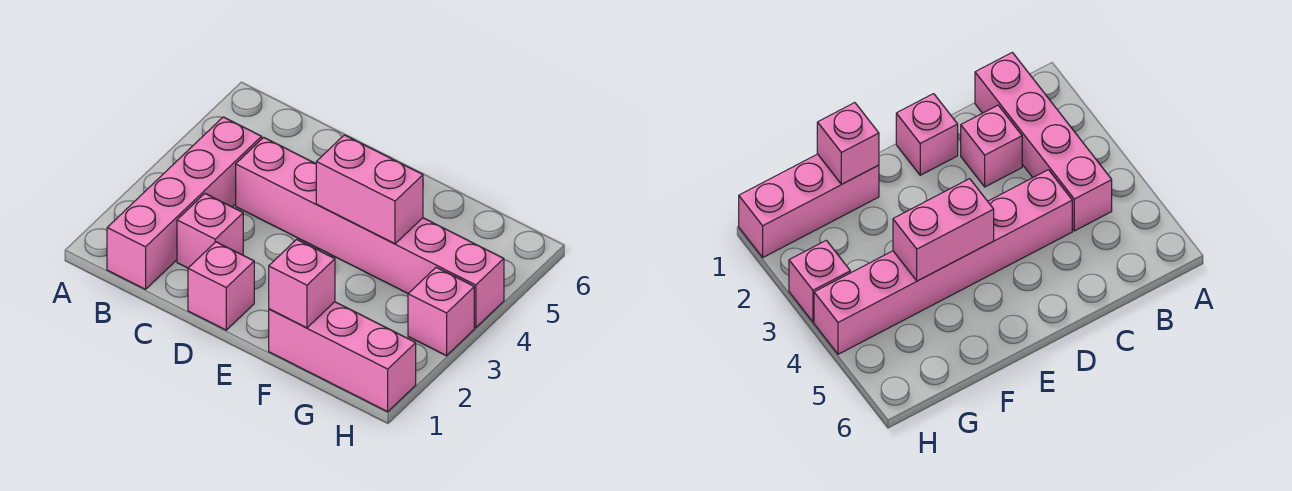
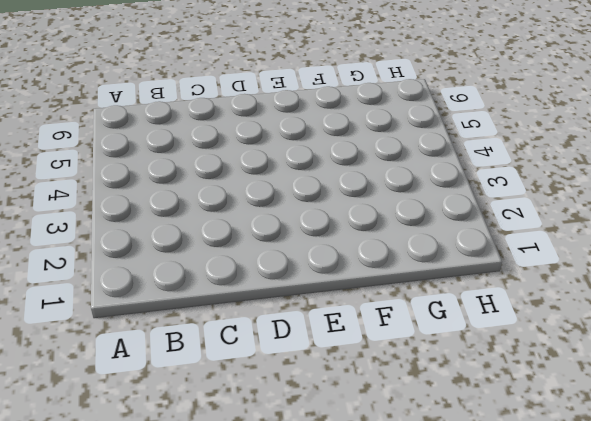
none -> pink brick B1:B4 level 1
none -> pink brick C2 level 1

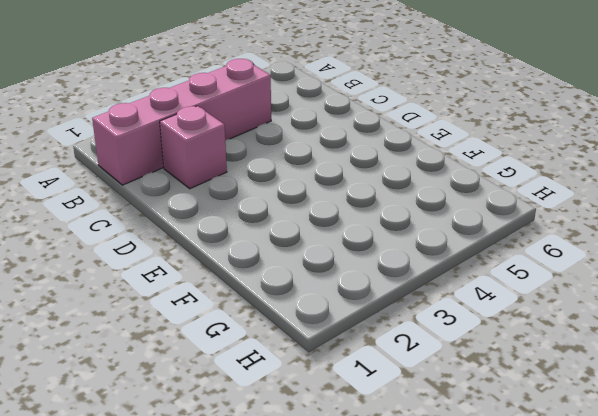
none -> pink brick C4:H4 level 1
none -> pink brick D1 level 1

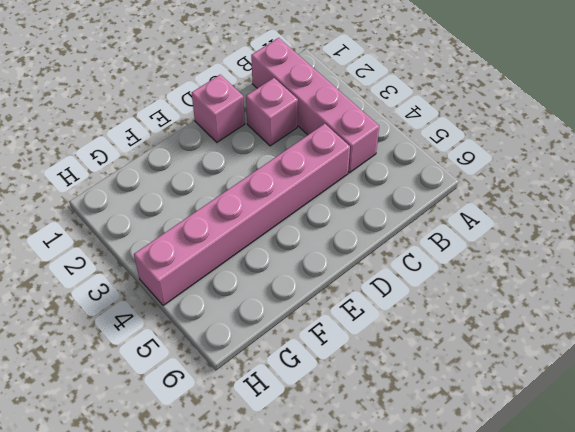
none -> pink brick F1:H1 level 1
none -> pink brick H3 level 1

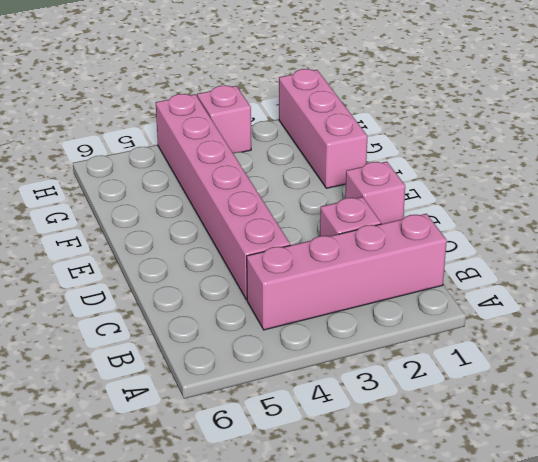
none -> pink brick E4:F4 level 2
none -> pink brick F1 level 2

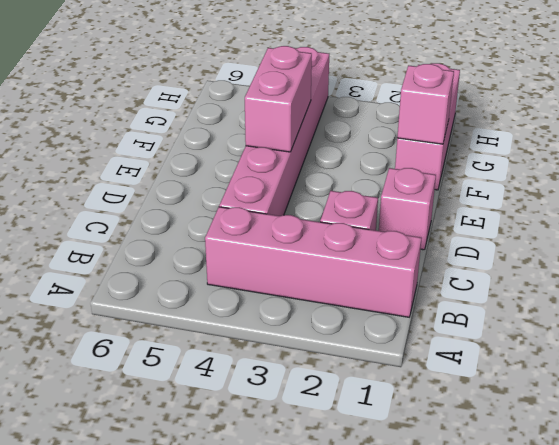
none -> pink brick H3 level 1

